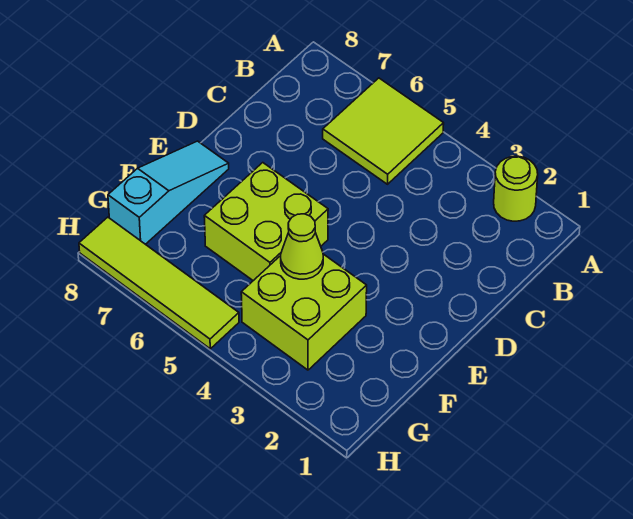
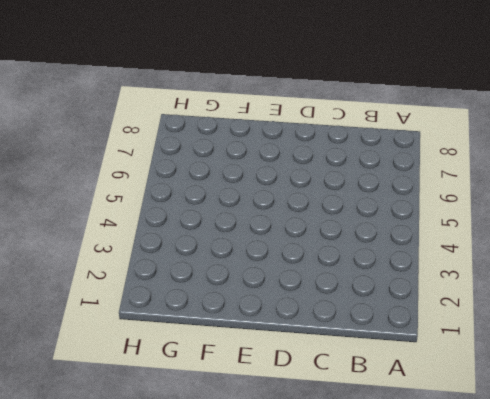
none -> lime round brick A2 level 1
none -> lime tile A5:B6 level 1

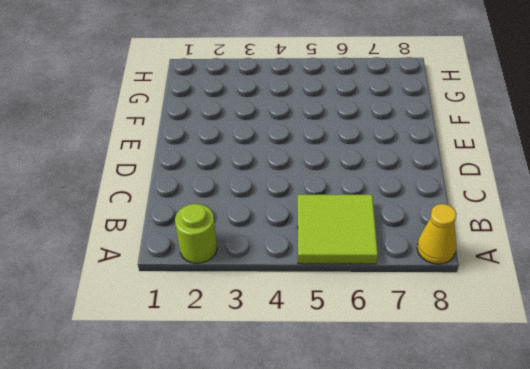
yellow cone A8 level 1 -> none
none -> lime brick E5:F6 level 1
none -> cyan slope E8:G8 level 1 top G

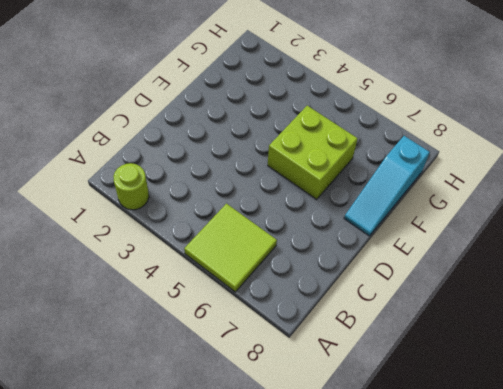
none -> lime brick F3:G4 level 1
none -> lime tile H5:H8 level 1

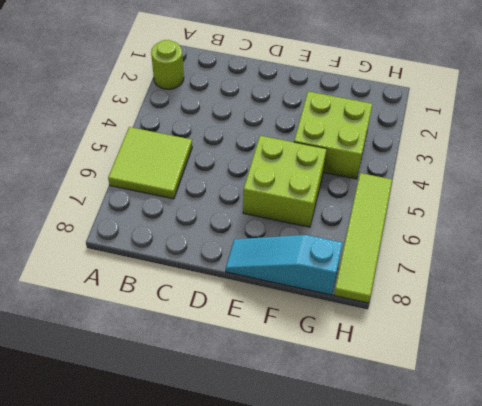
none -> lime cone F4 level 2

